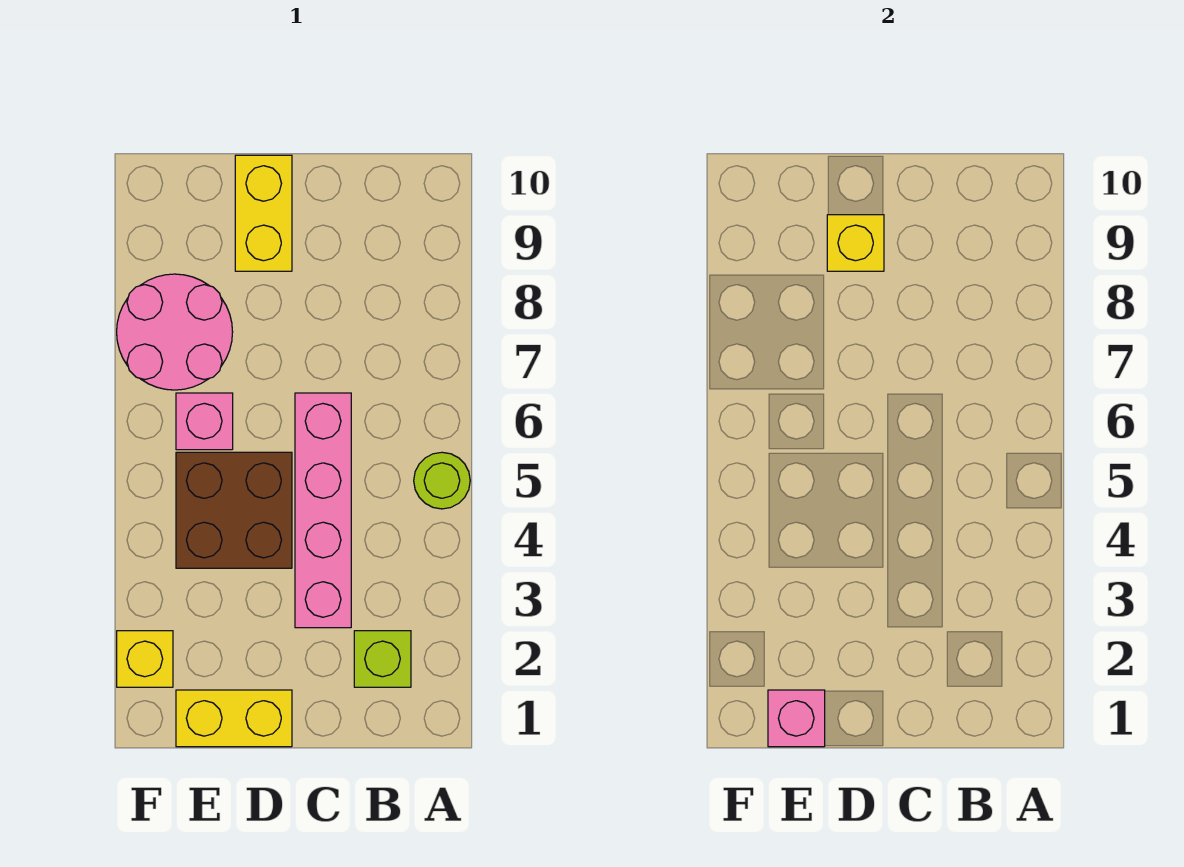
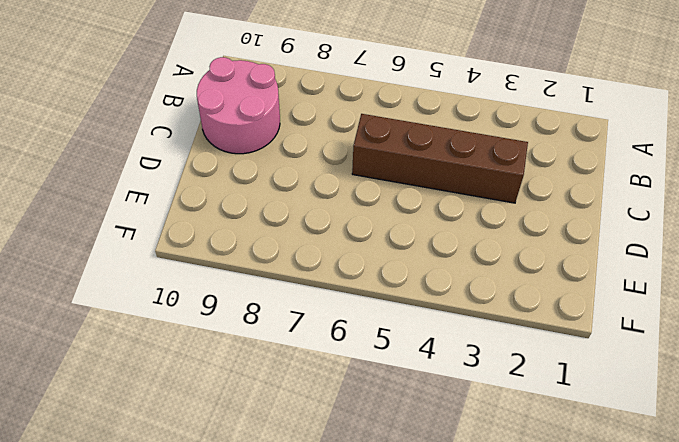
pink round brick B9:C10 level 1 -> pink round brick E7:F8 level 1
brown brick C3:C6 level 1 -> pink brick C3:C6 level 1
none -> lime round brick A5 level 1
none -> lime brick B2 level 1

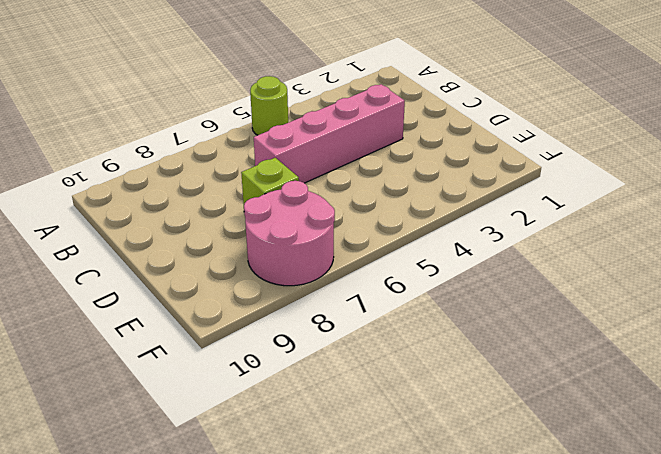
lime brick D7 level 1 -> lime brick B2 level 1
none -> yellow brick D1:E1 level 1
none -> brown brick D4:E5 level 1

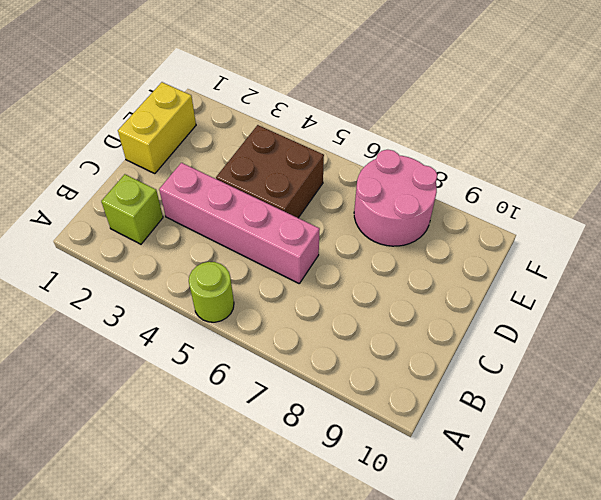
none -> yellow brick D9:D10 level 1
none -> pink brick E6 level 1

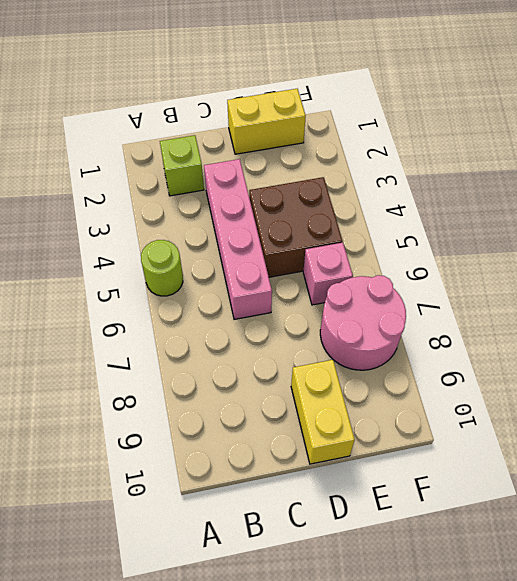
none -> yellow brick F2 level 1
none -> yellow brick D9 level 2

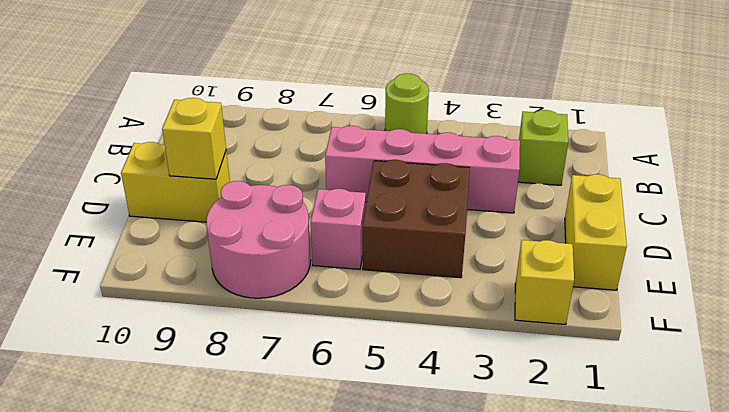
none -> pink brick E1 level 2

